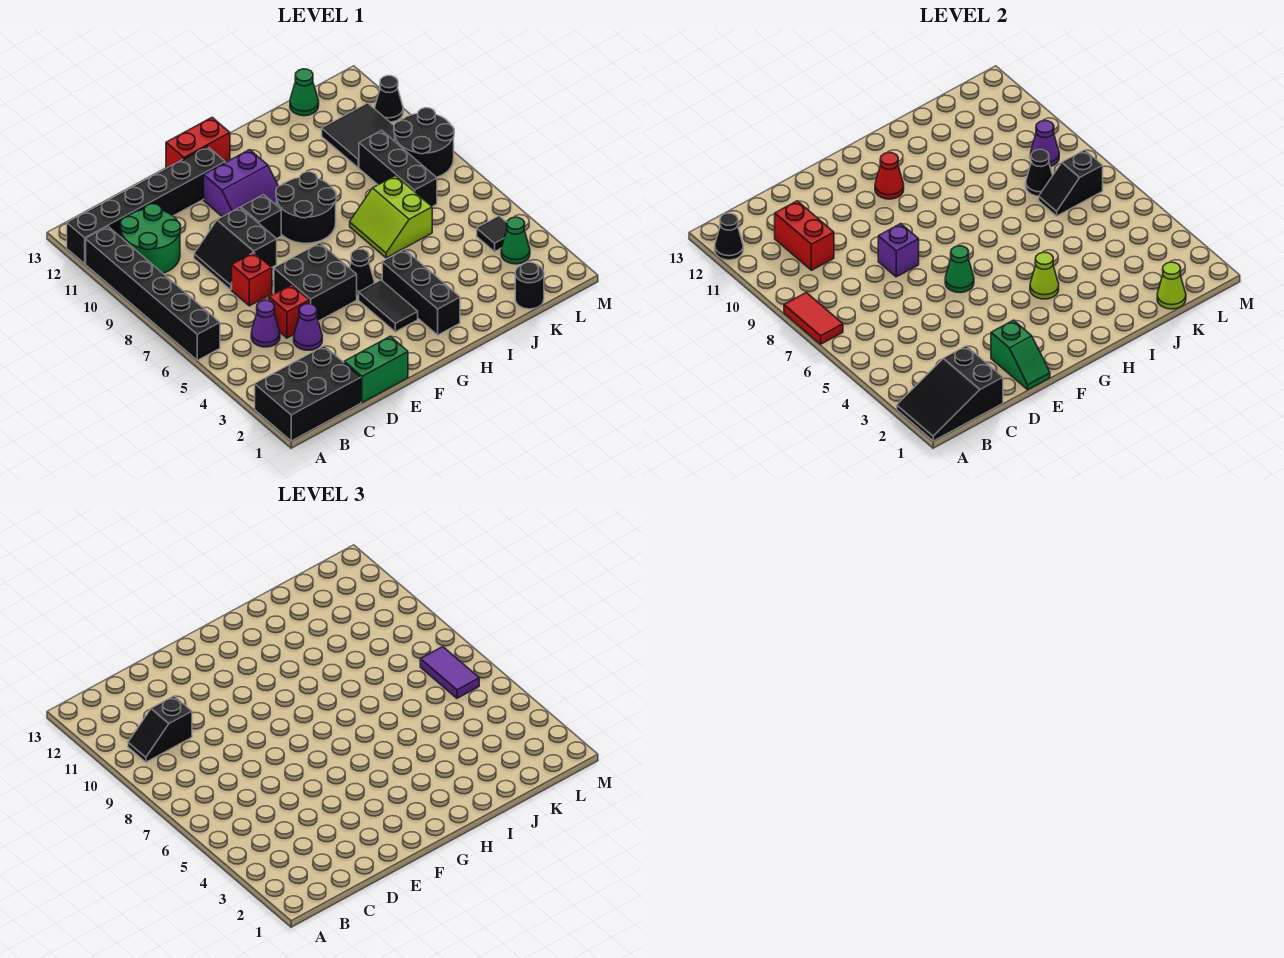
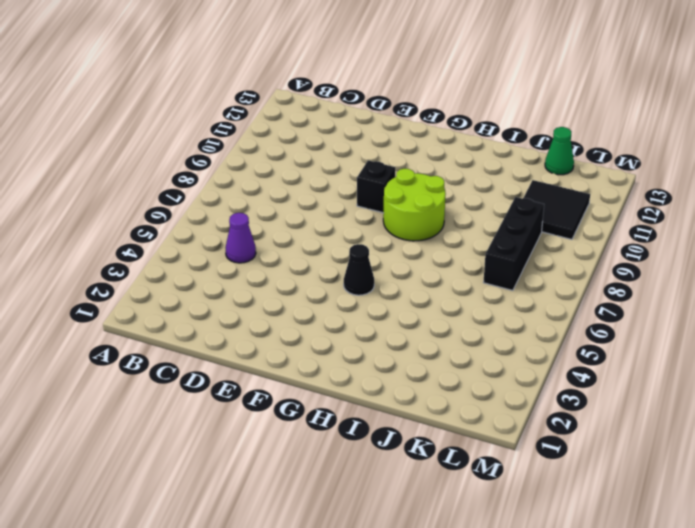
lime round brick G8:H9 level 1 -> black round brick G8:H9 level 1
none -> black brick A1:C2 level 1
none -> black brick A6:A11 level 1
none -> black brick A12:F12 level 1
none -> green round brick B10:C11 level 1

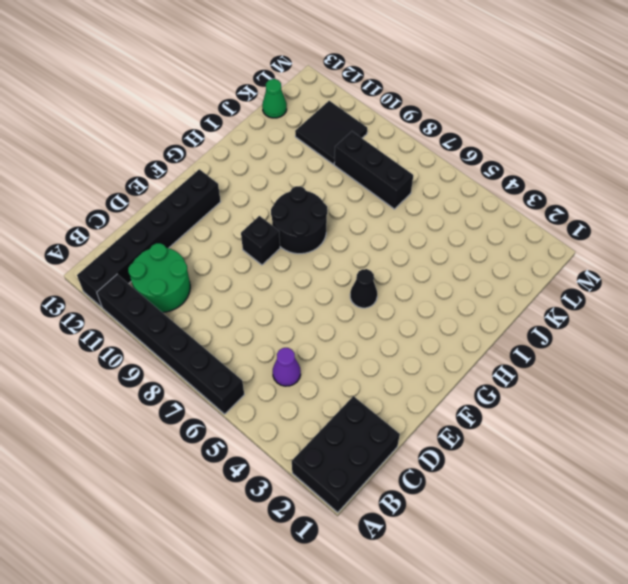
none -> green brick D1:E1 level 1
none -> purple cone D4 level 1
none -> red brick D5 level 1
none -> red brick D7 level 1

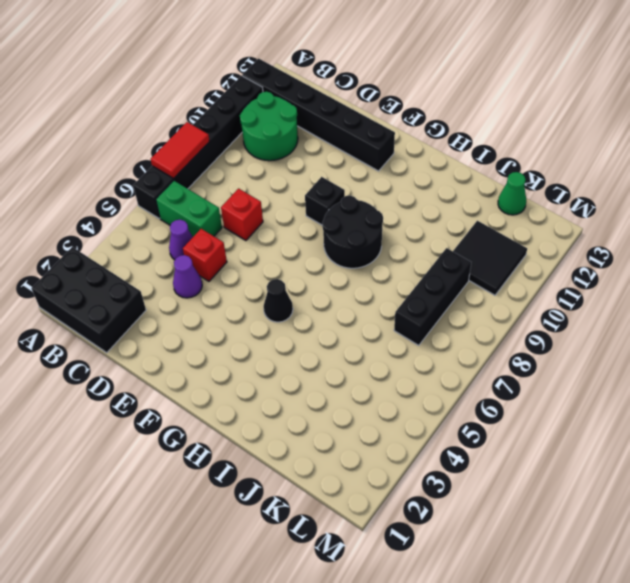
green brick B6:C6 level 1 -> green brick D1:E1 level 1
none -> black slope D8:E9 level 1 top E
none -> black brick E5:F6 level 1
none -> purple slope F10:G11 level 1 top 11
none -> red brick F13:G13 level 1

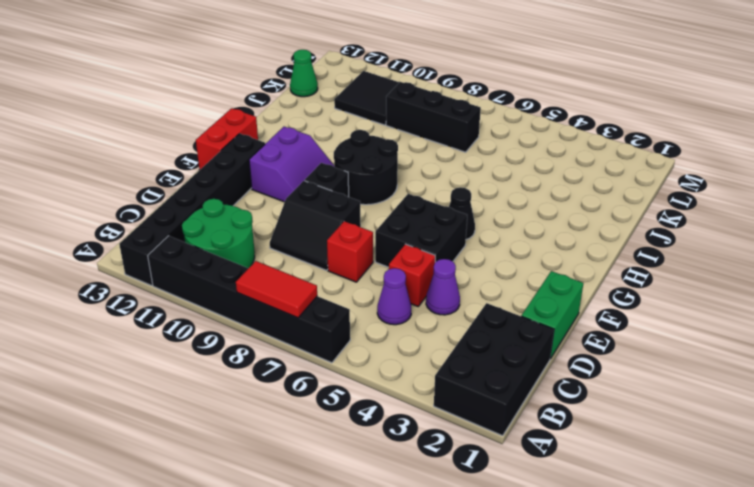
none -> black tile G3:G4 level 1
none -> black brick H2:H4 level 1
none -> lime slope I6:J7 level 1 top J
none -> black round brick K1 level 1

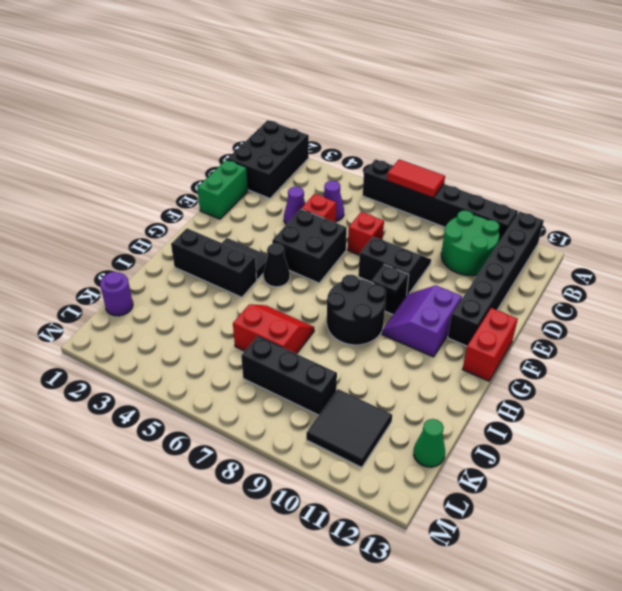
red slope I6:J7 level 1 top J -> lime slope I6:J7 level 1 top J
purple round brick K1 level 1 -> black round brick K1 level 1
none -> green cone L3 level 1
none -> black tile L4 level 1
none -> black round brick L8:M9 level 1
none -> black cone M11 level 1

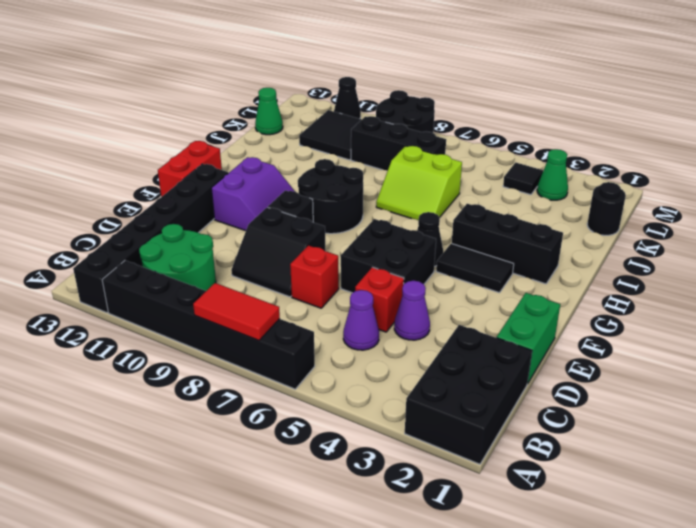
none -> black slope A1:C2 level 2 top C
none -> black cone A12 level 2
none -> red brick C10:C11 level 2
none -> green slope E1:E2 level 2 top 2

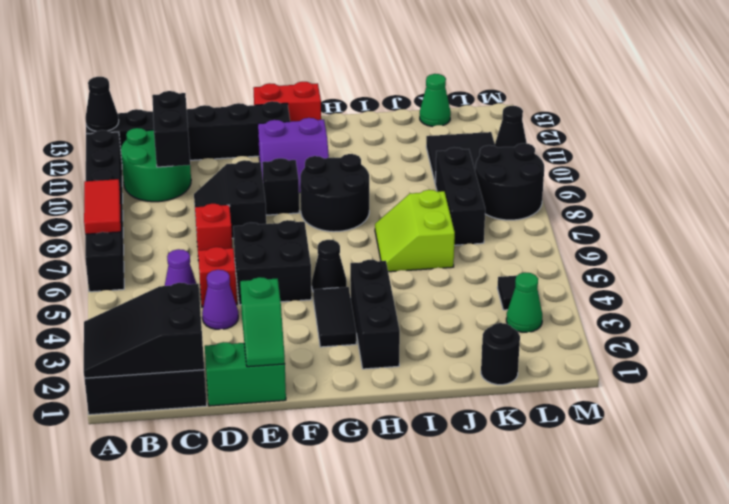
black brick C10:C11 level 2 -> red brick C10:C11 level 2
none -> purple brick E8 level 2
none -> green cone F6 level 2
none -> red cone G11 level 2
none -> lime cone H4 level 2

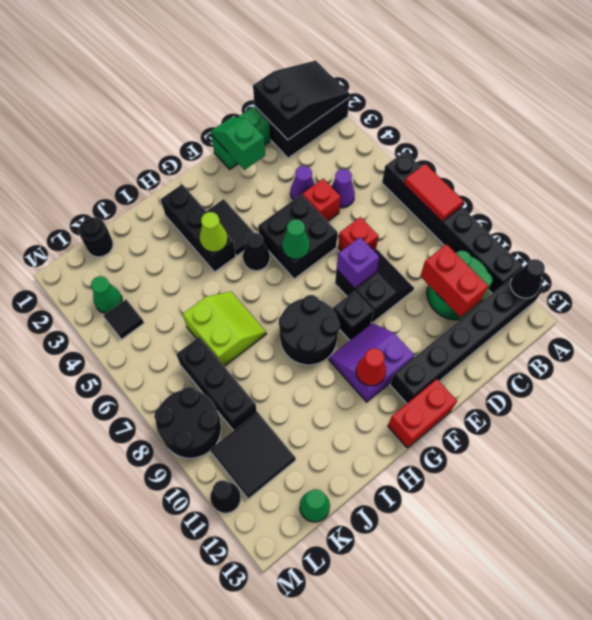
none -> lime cone K1 level 2
none -> black slope K7:L7 level 2 top L
none -> black cone K8 level 2
none -> purple cone L9 level 2

